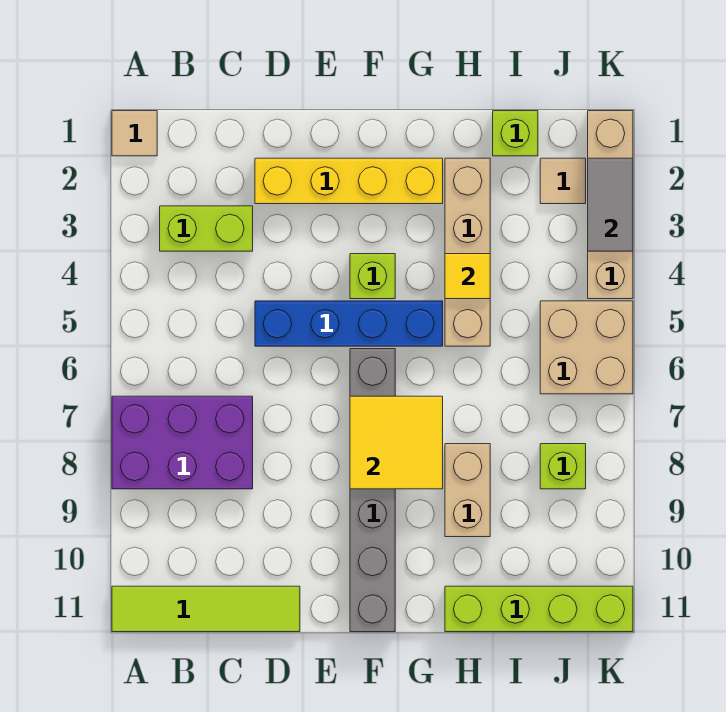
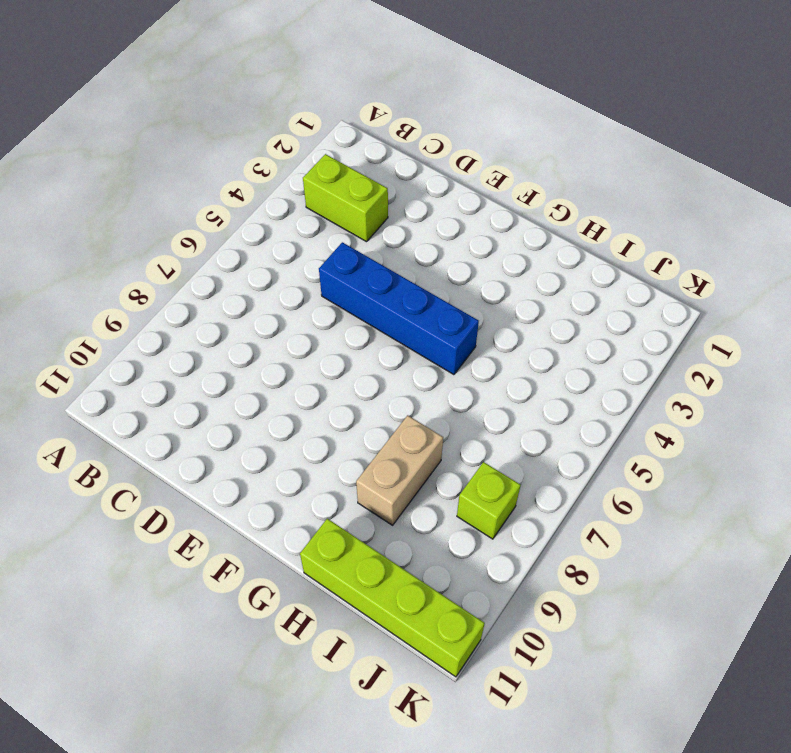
none -> tan tile A1 level 1
none -> purple brick A7:C8 level 1
none -> lime tile A11:D11 level 1

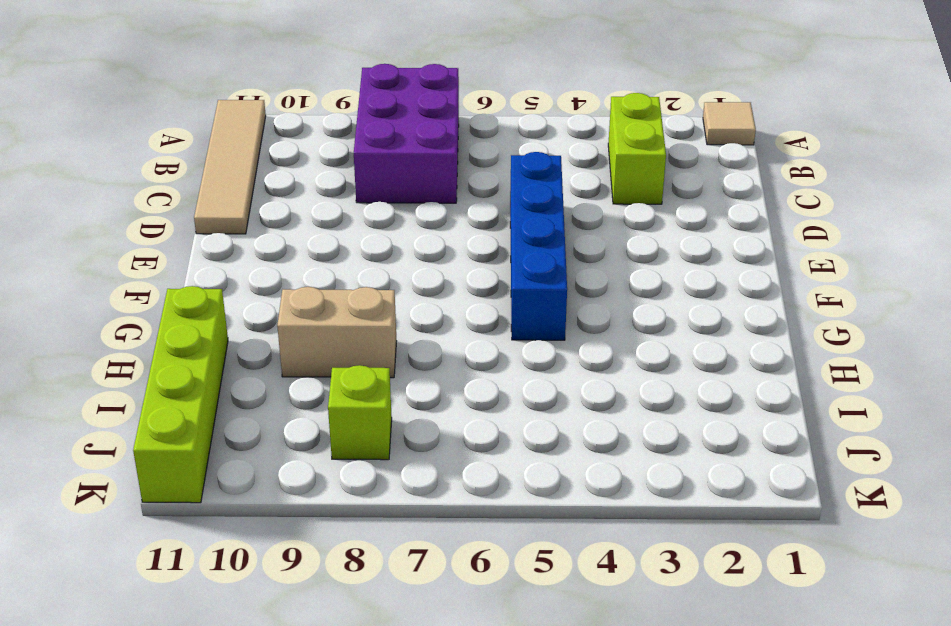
tan tile A11:D11 level 1 -> lime tile A11:D11 level 1
none -> yellow brick D2:G2 level 1
none -> lime brick F4 level 1
none -> grey brick F6:F11 level 1

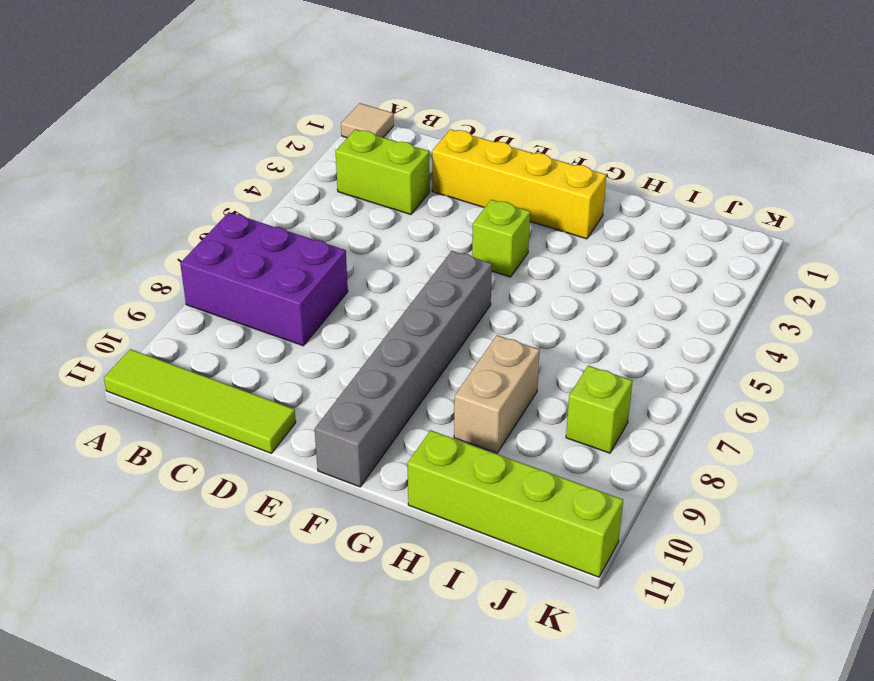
none -> blue brick D5:G5 level 1
none -> tan brick H2:H5 level 1
none -> lime brick I1 level 1

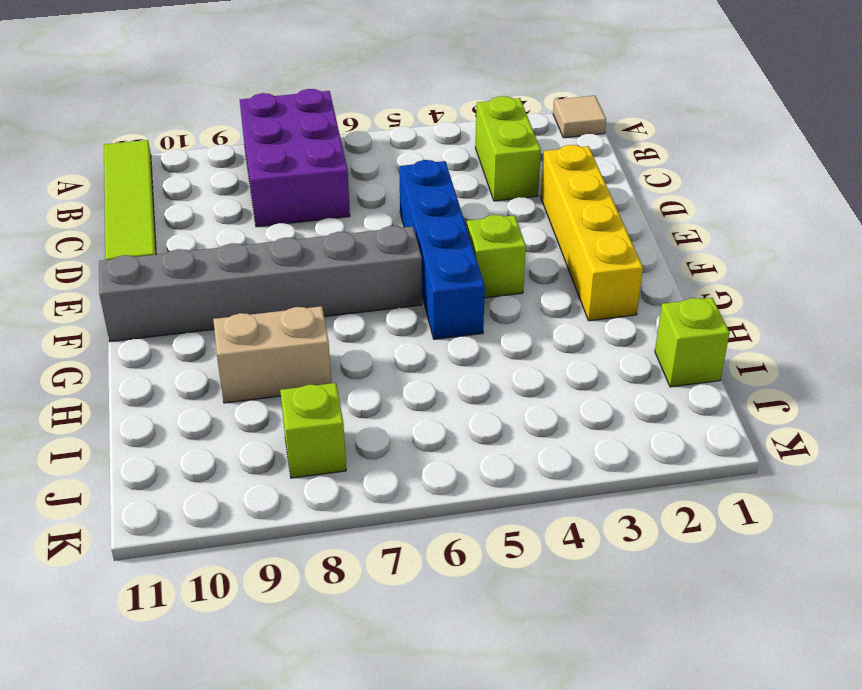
none -> tan brick H2:H5 level 1
none -> lime brick H11:K11 level 1
none -> tan tile J2 level 1

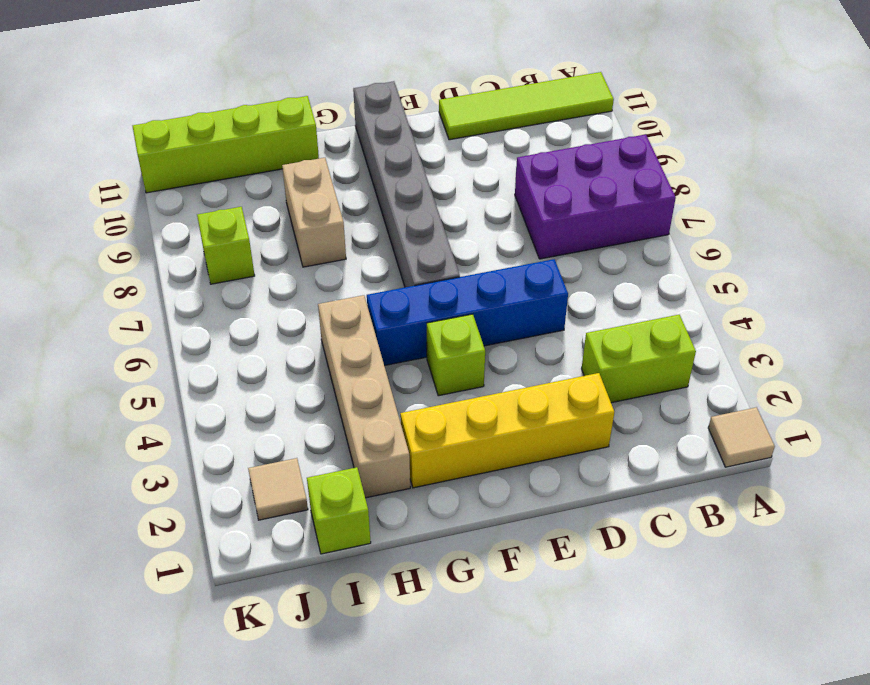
none -> tan brick J5:K6 level 1
none -> tan brick K1:K4 level 1
none -> yellow tile F7:G8 level 2

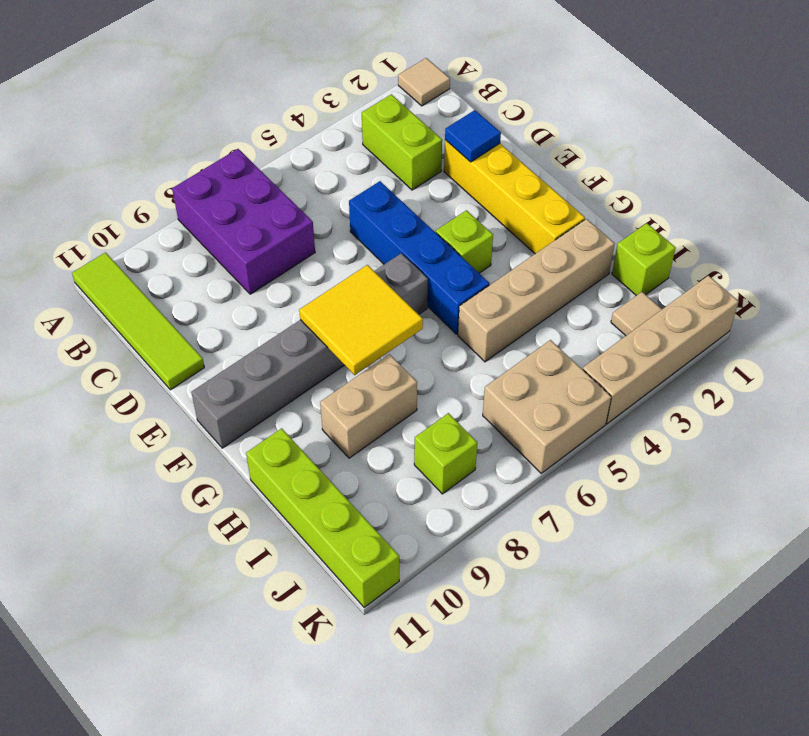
blue tile D2 level 2 -> none
none -> yellow tile H4 level 2
none -> grey tile K2:K3 level 2

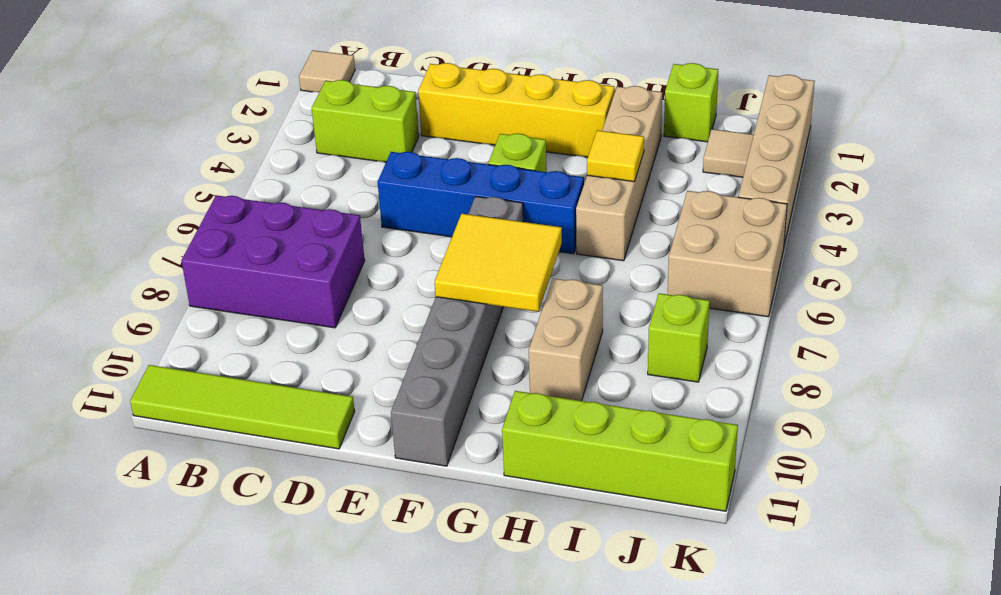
none -> grey tile K2:K3 level 2

